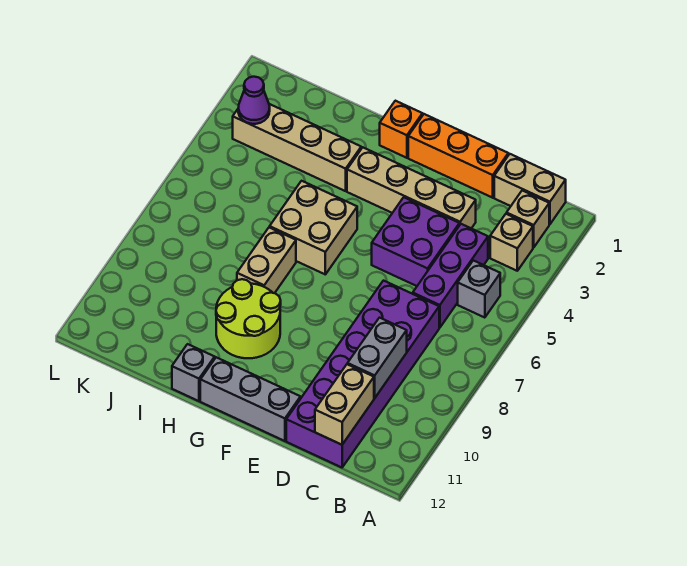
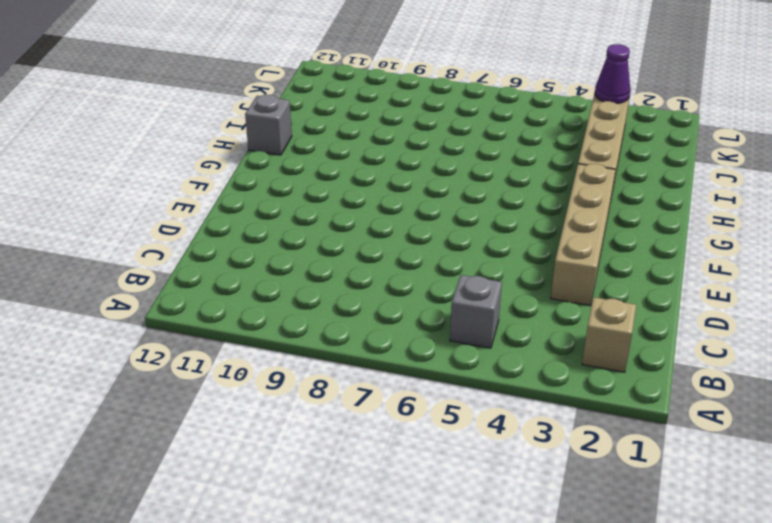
none -> tan brick B1:C1 level 1
none -> tan brick B3 level 1
none -> purple brick C4:C6 level 1

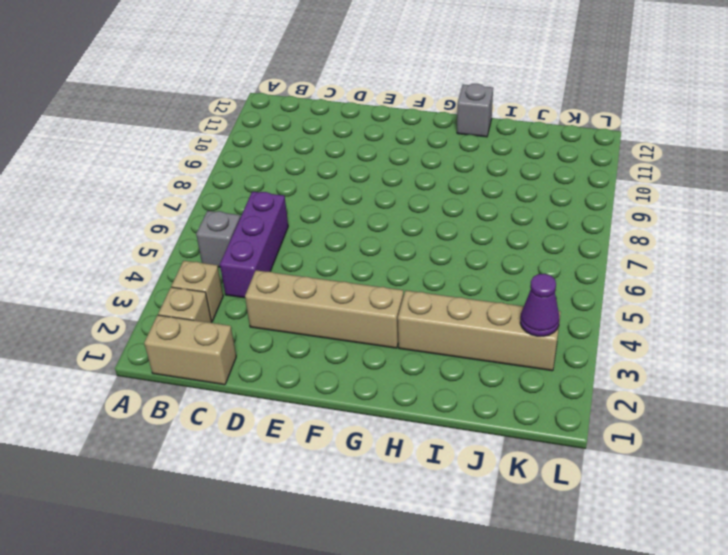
none -> purple brick C7:D12 level 1
none -> orange brick D1:F1 level 1
none -> purple brick D4:E5 level 1

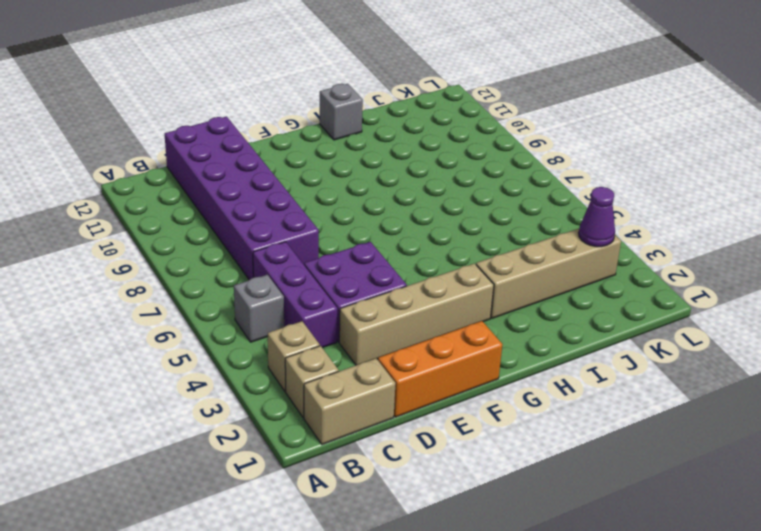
none -> grey brick E12:G12 level 1
none -> orange brick G1 level 1
none -> tan brick G5:H6 level 1

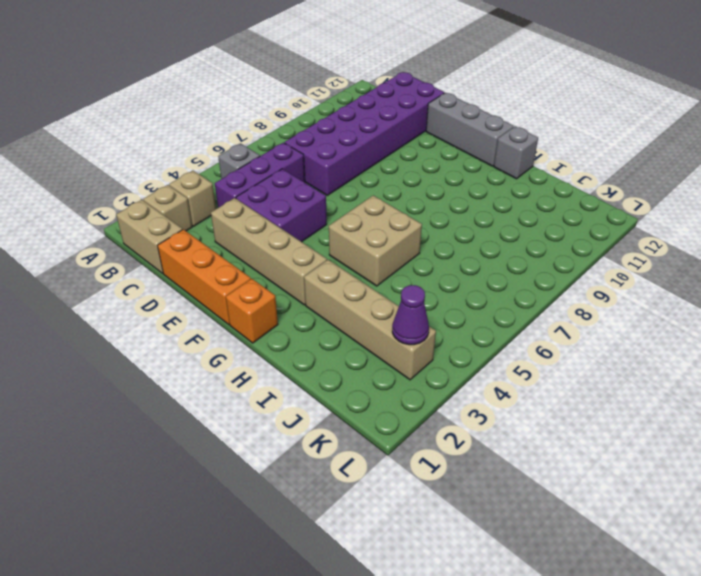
none -> lime round brick G9:H10 level 1
none -> tan brick H7:H8 level 1
none -> grey brick C9:C10 level 2

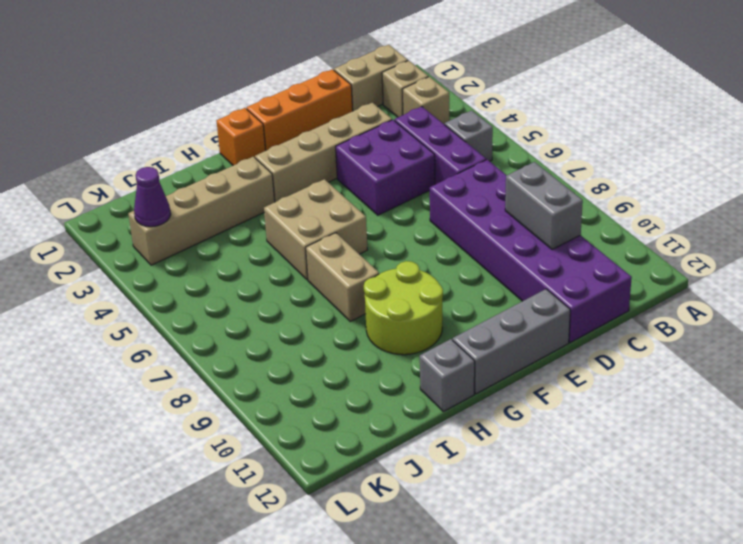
none -> tan brick C11:C12 level 2

